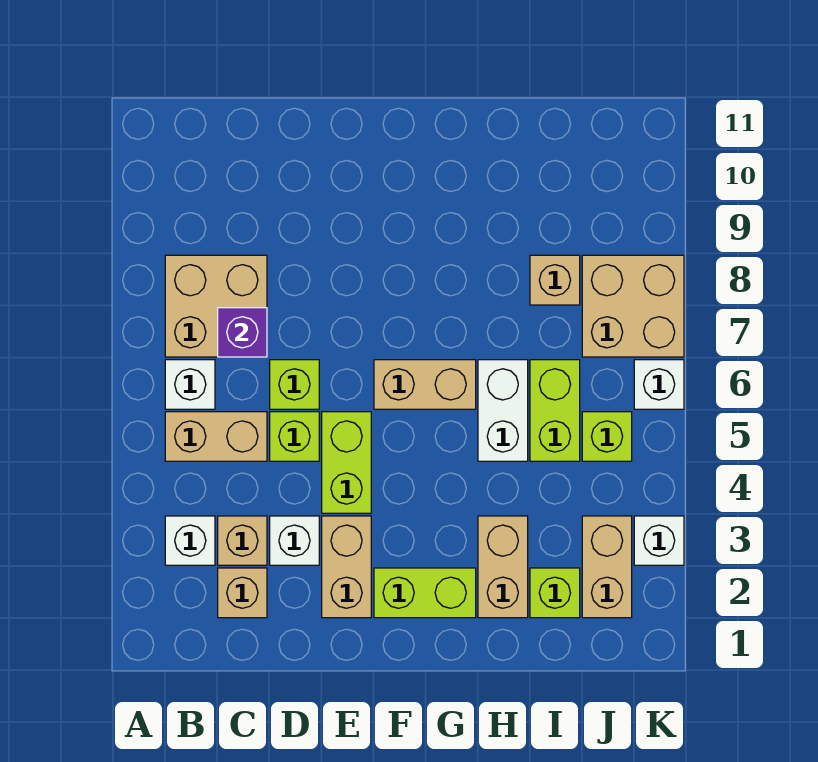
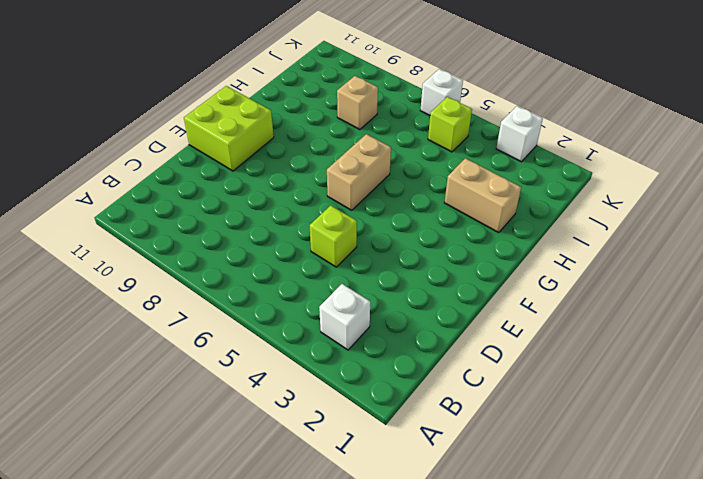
lime brick E10:F11 level 1 -> none
none -> tan brick B5:C5 level 1
none -> white brick B6 level 1
none -> tan brick B7:C8 level 1

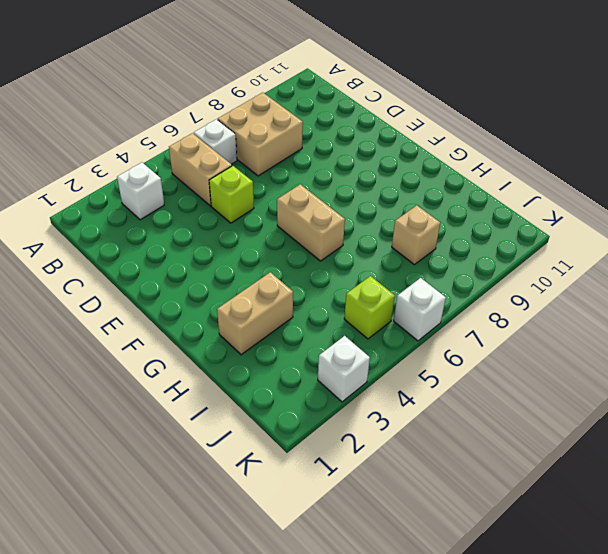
none -> tan brick C2 level 1
none -> tan brick C3 level 1
none -> white brick D3 level 1

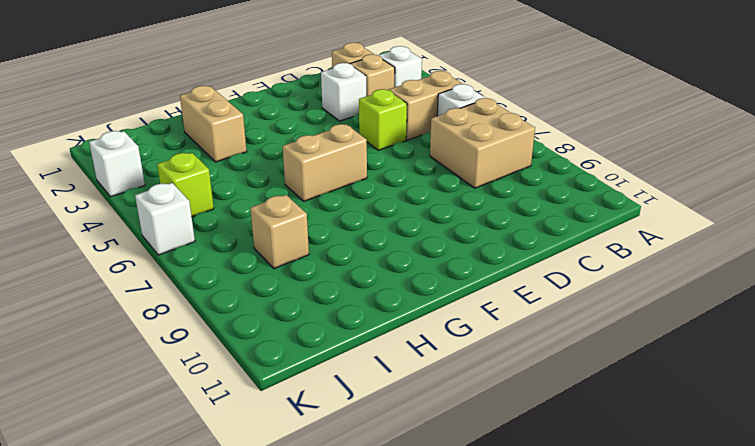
none -> lime brick D6 level 1
none -> tan brick E2:E3 level 1
none -> lime brick E4:E5 level 1

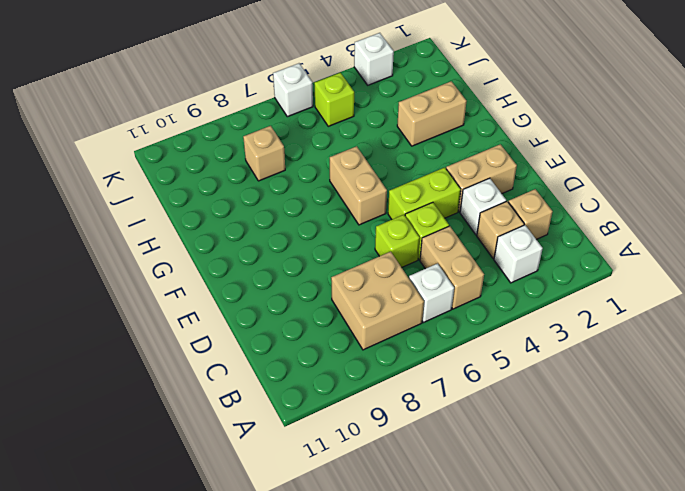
none -> lime brick F2:G2 level 1
none -> white brick H5:H6 level 1
none -> lime brick I2 level 1

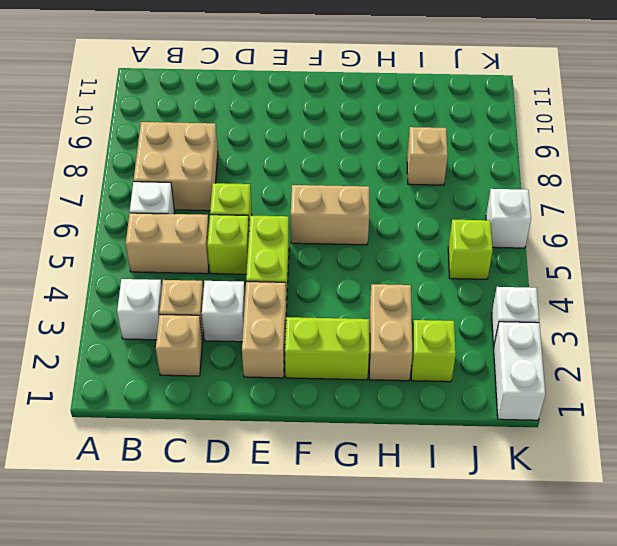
white brick K1:K2 level 1 -> white brick H5:H6 level 1
none -> lime brick I5:I6 level 1
none -> tan brick J2:J3 level 1
none -> tan brick J7:K8 level 1

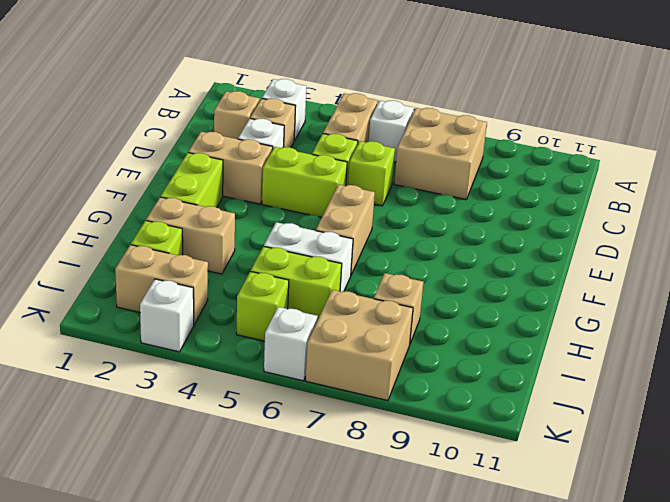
none -> purple brick C7 level 2

